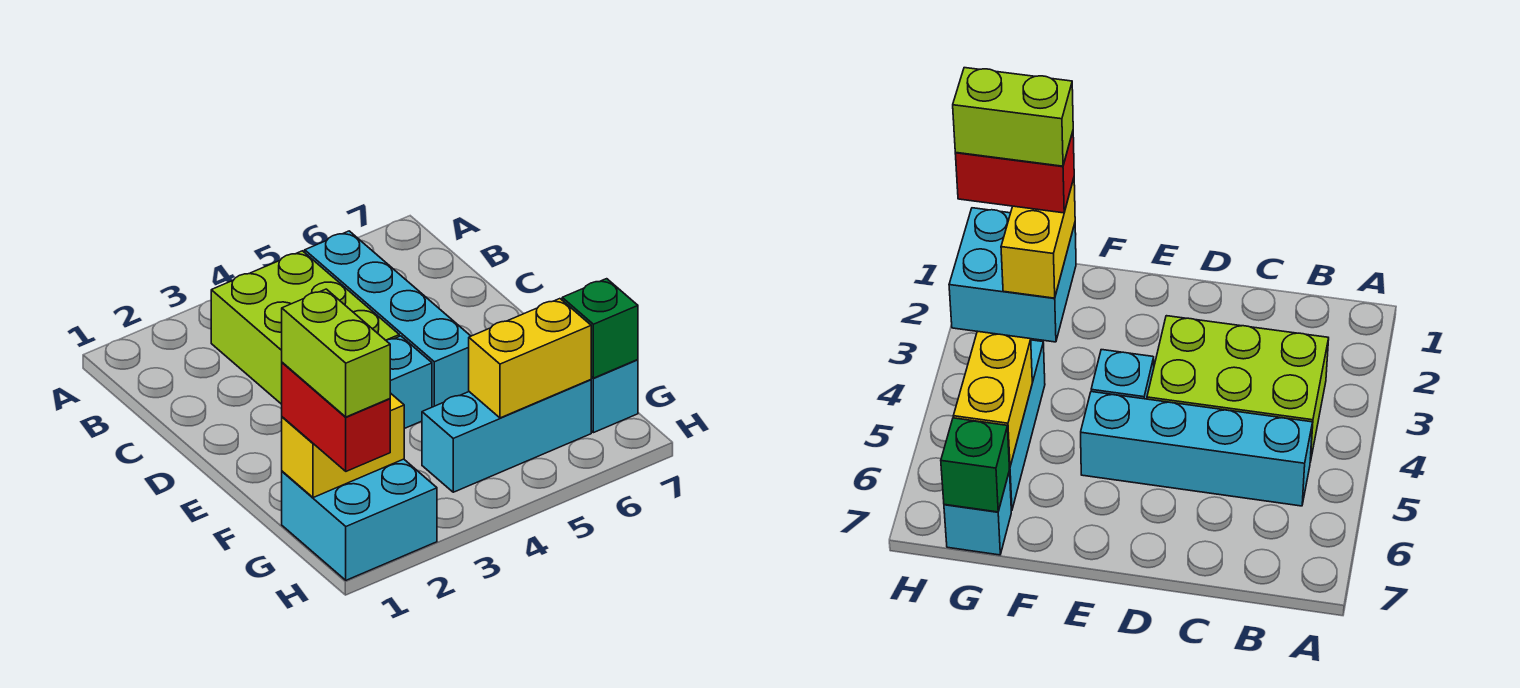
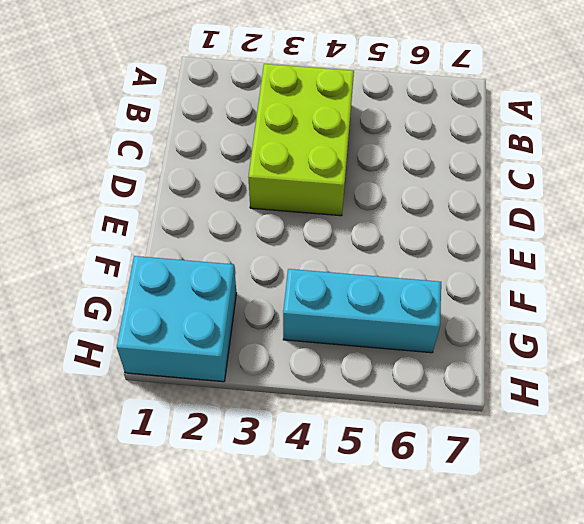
none -> cyan brick B5:E5 level 1
none -> cyan brick E4 level 1

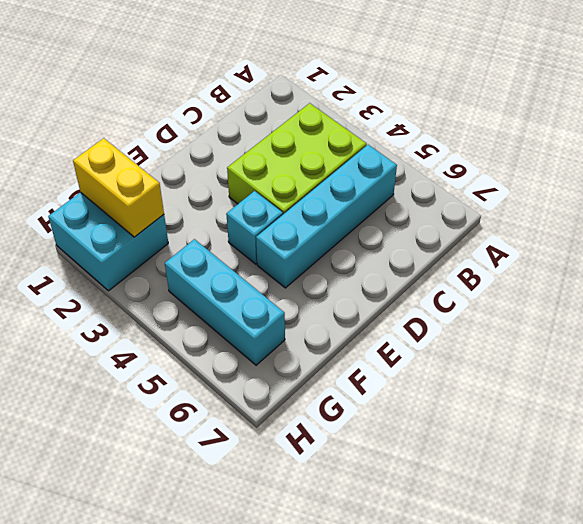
none -> cyan brick G7 level 1
none -> yellow brick G5:G6 level 2

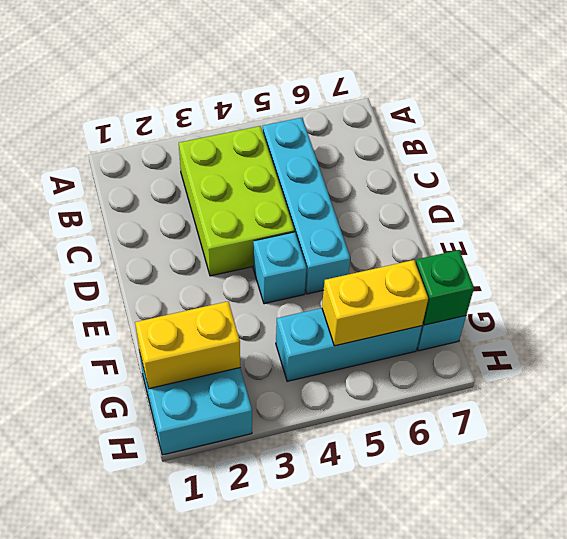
none -> red brick G1:H1 level 3
none -> lime brick G1:H1 level 4

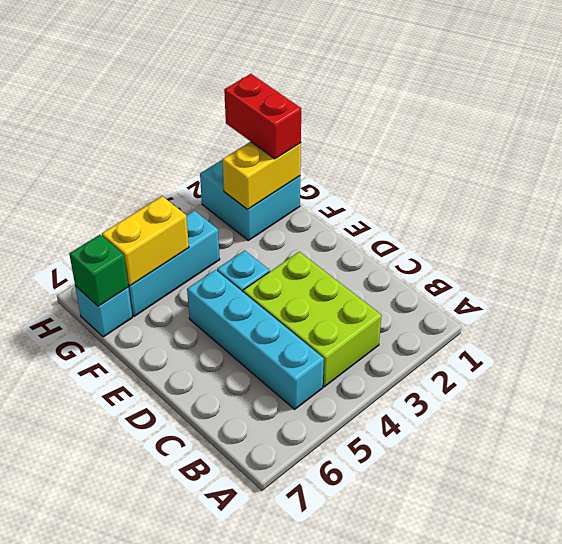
none -> lime brick G1:H1 level 4

